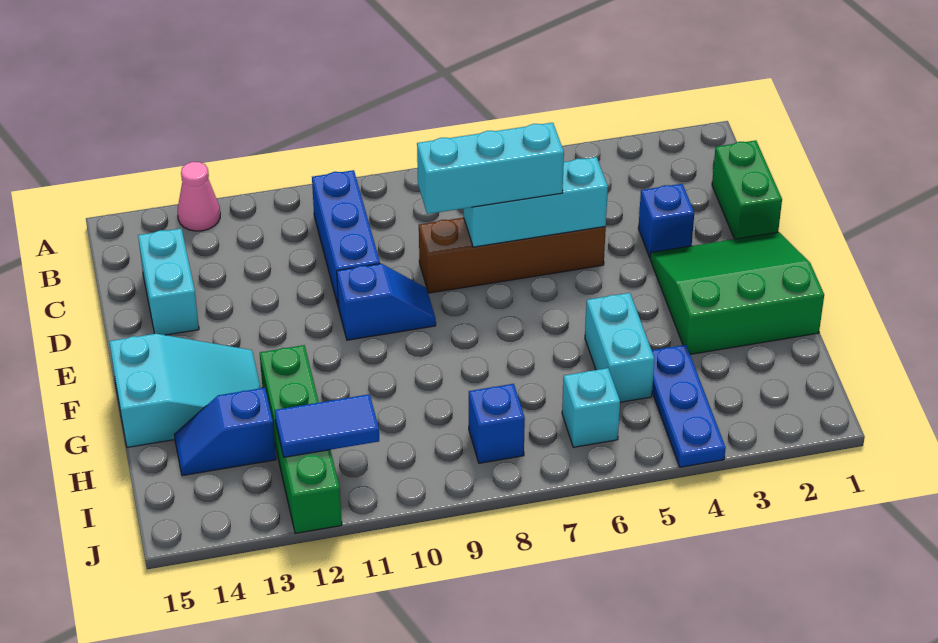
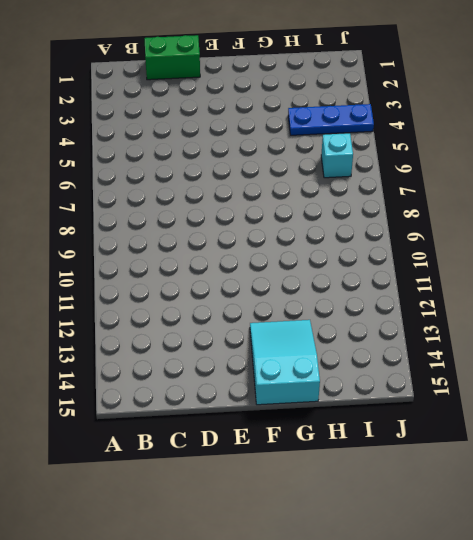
none -> pink cone A13 level 1
none -> blue brick B10:D10 level 1
none -> cyan brick C14:D14 level 1

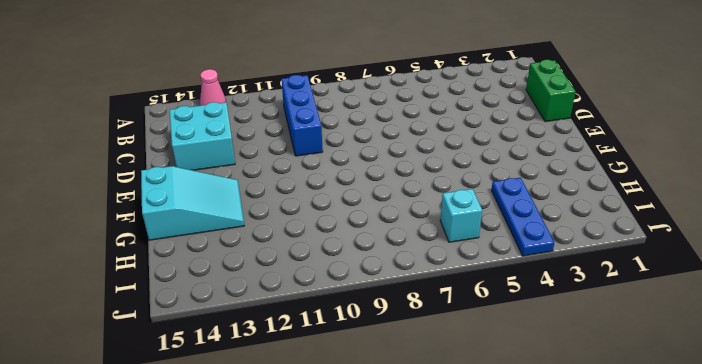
cyan brick C13:D14 level 1 -> cyan brick C14:D14 level 1
none -> blue brick D3 level 1
none -> brown brick D5:D8 level 1
none -> green slope E1:G3 level 1 top G

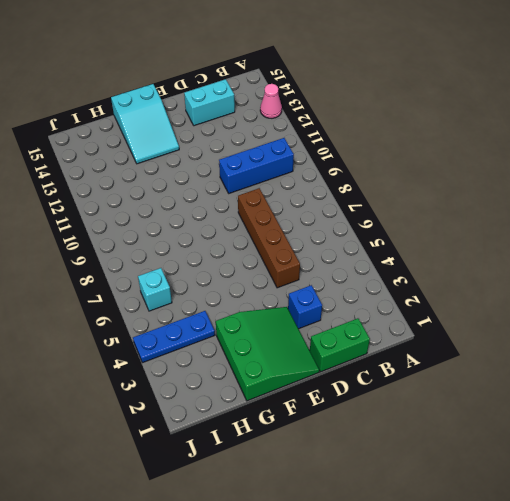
none -> blue slope E9:E10 level 1 top 10
none -> cyan brick G5:H5 level 1
none -> green brick G12:J12 level 1

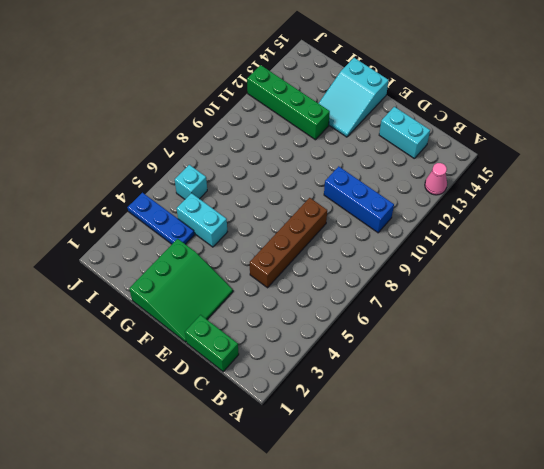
none -> blue brick D3 level 1
none -> blue slope E9:E10 level 1 top 10
none -> blue slope H13:H14 level 1 top 13

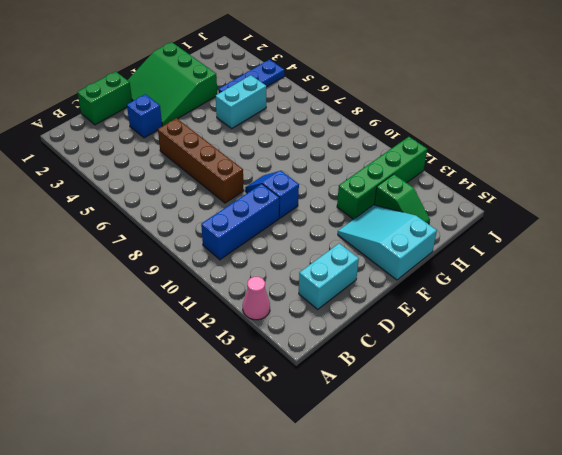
green slope H13:H14 level 1 top 13 -> blue slope H13:H14 level 1 top 13
none -> cyan brick I6 level 1
none -> blue brick I8 level 1
none -> cyan brick D5:D7 level 2

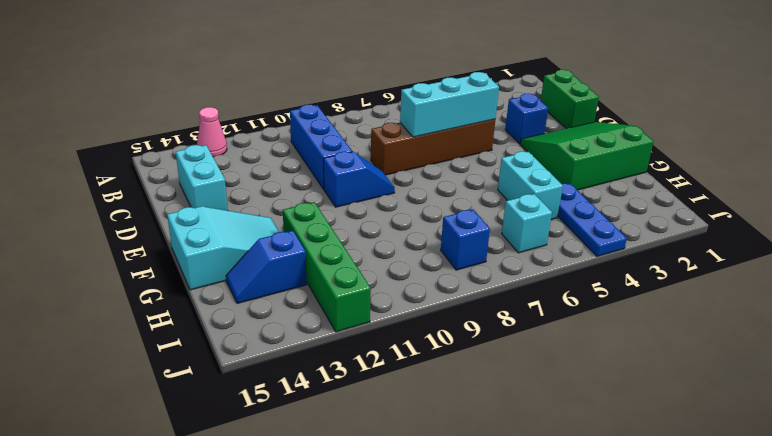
none -> blue tile I11:I12 level 2
none -> cyan brick D6:D8 level 3

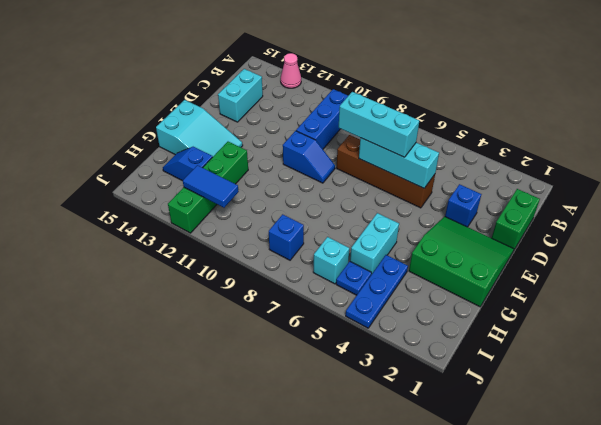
blue plate I5 level 1 -> none

